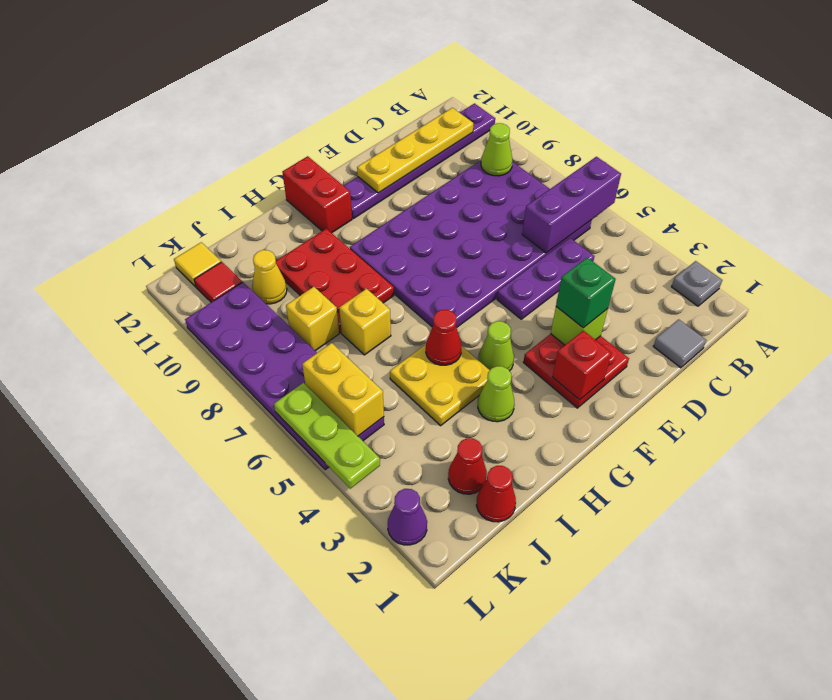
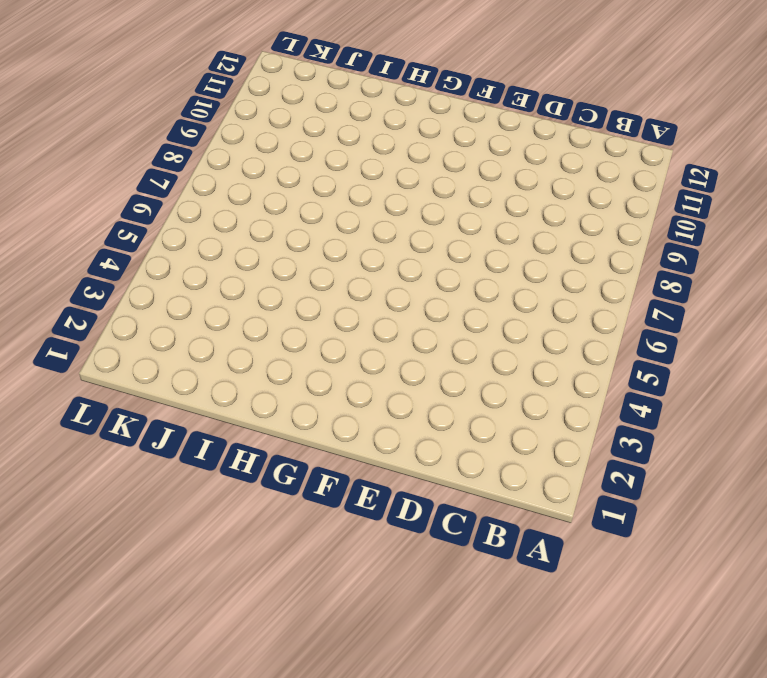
none -> grey plate A2 level 1
none -> purple plate A11:F11 level 1
none -> purple plate B6:G9 level 1

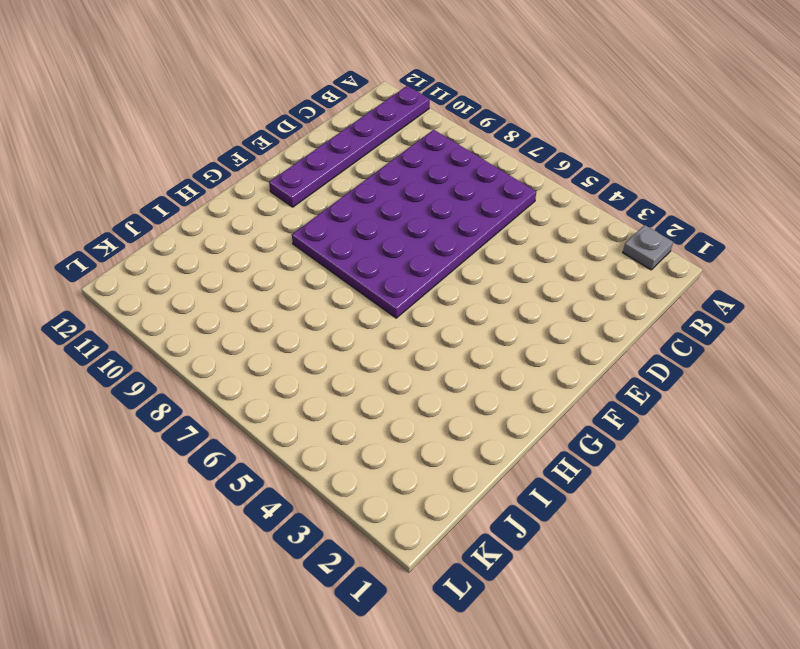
none -> grey tile C1 level 1
none -> purple plate C5:E5 level 1
none -> red plate E2:F3 level 1

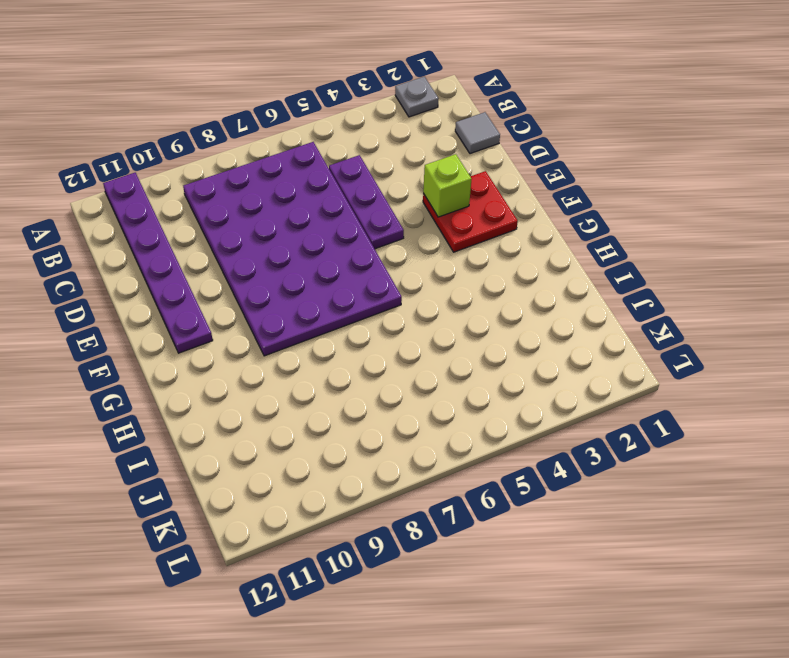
none -> lime cone G4 level 1
none -> red brick G11:G12 level 1
none -> lime cone H3 level 1

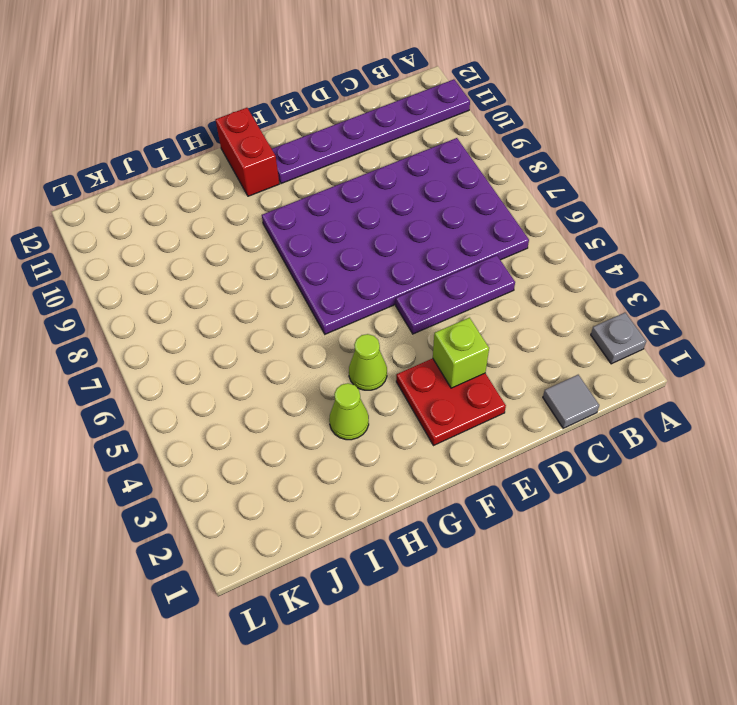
none -> yellow plate H4:I5 level 1
none -> red plate H8:I10 level 1
none -> yellow brick I7 level 1

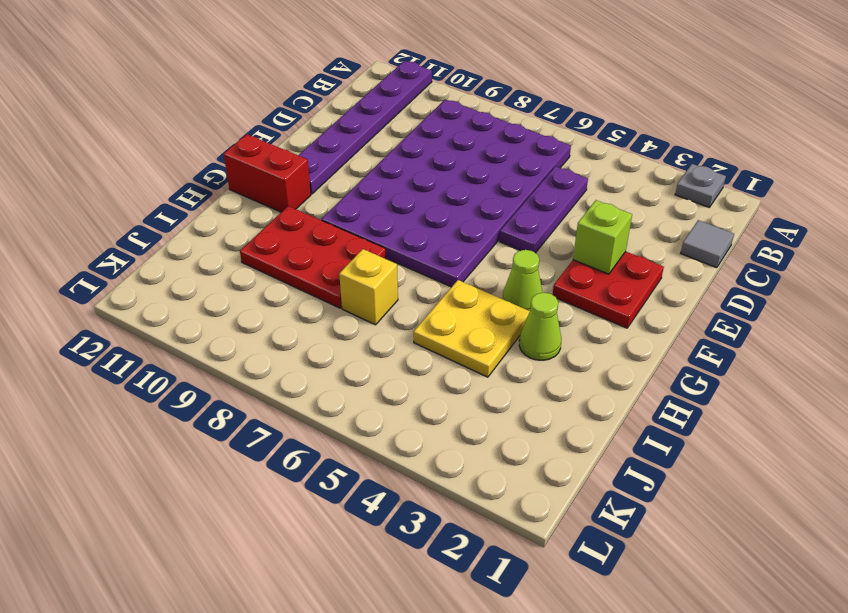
none -> red cone J1 level 1
none -> red cone J2 level 1
none -> yellow brick J8 level 1

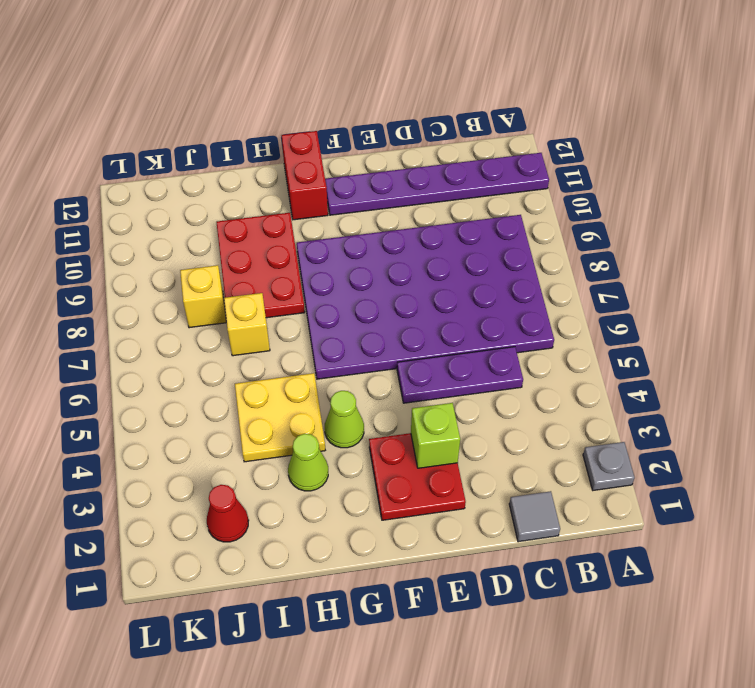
none -> red cone J1 level 1
none -> yellow cone J10 level 1
none -> purple plate K5:L10 level 1

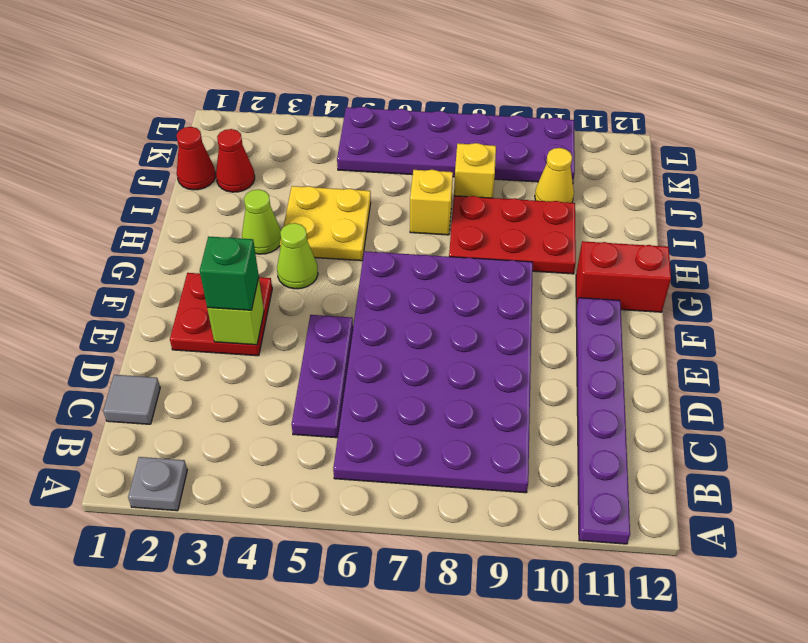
none -> red tile K11 level 1
none -> yellow tile K12 level 1
none -> purple cone L2 level 1

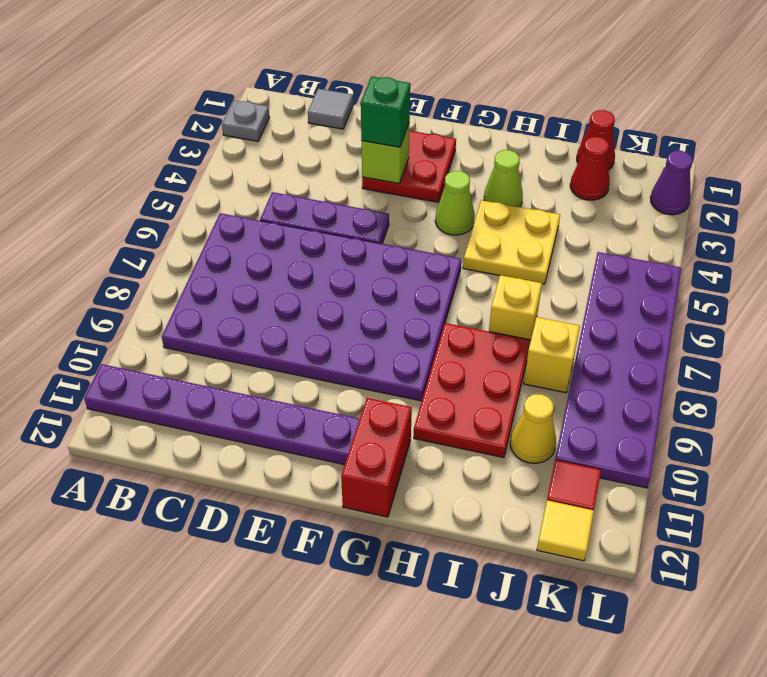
none -> purple brick A6:C6 level 2
none -> lime cone B9 level 2
none -> yellow plate B11:E11 level 2

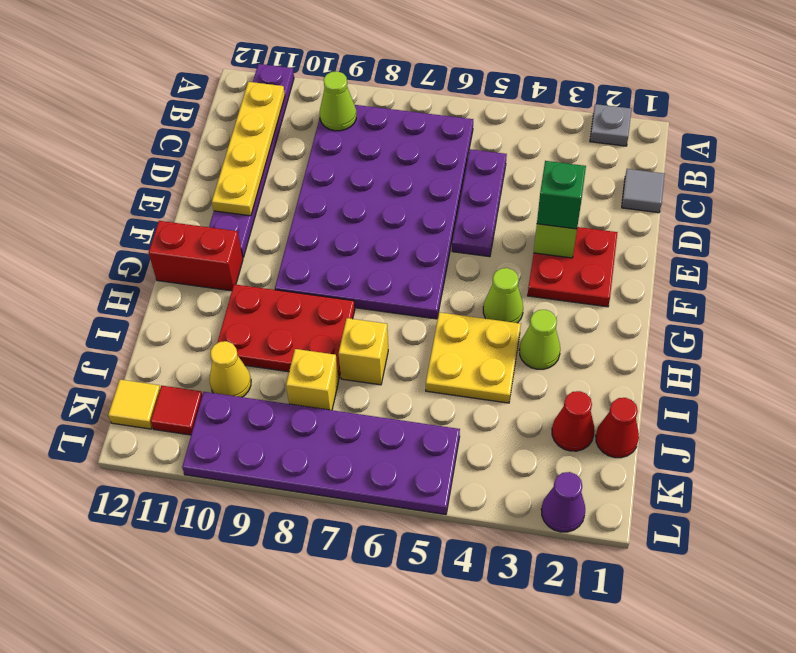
none -> purple brick A6:C6 level 2
none -> red brick F2 level 2
none -> red cone H5 level 2

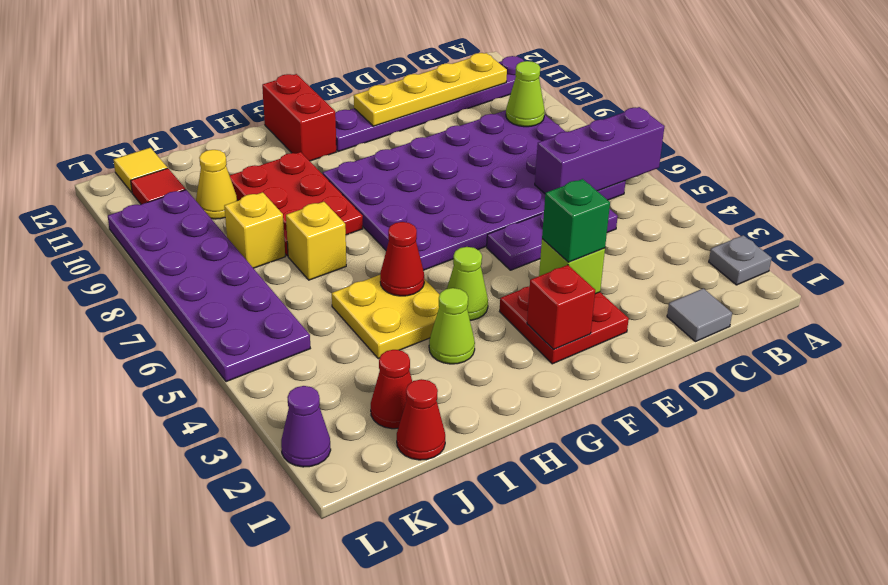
none -> yellow brick K5:K6 level 2
none -> lime plate L4:L6 level 2

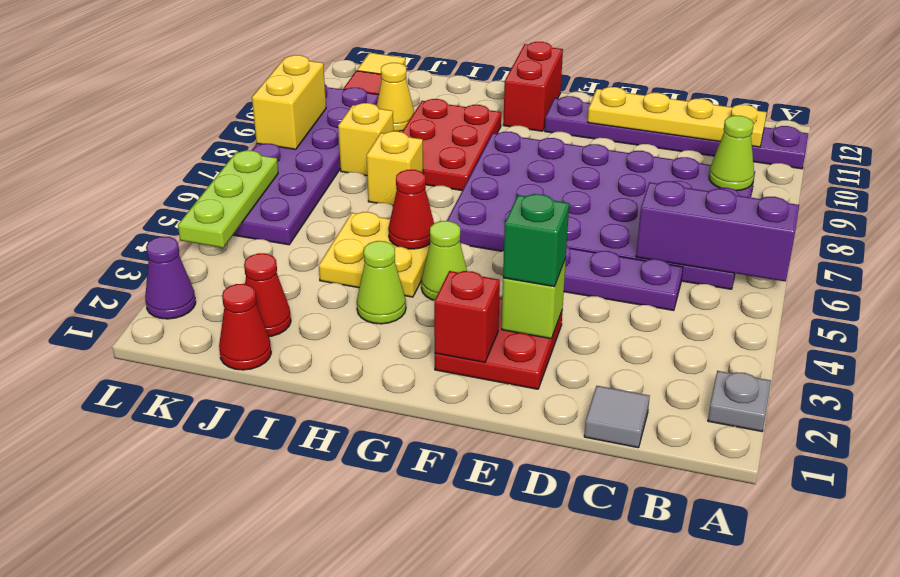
yellow brick L8:L9 level 2 -> yellow brick K5:K6 level 2

